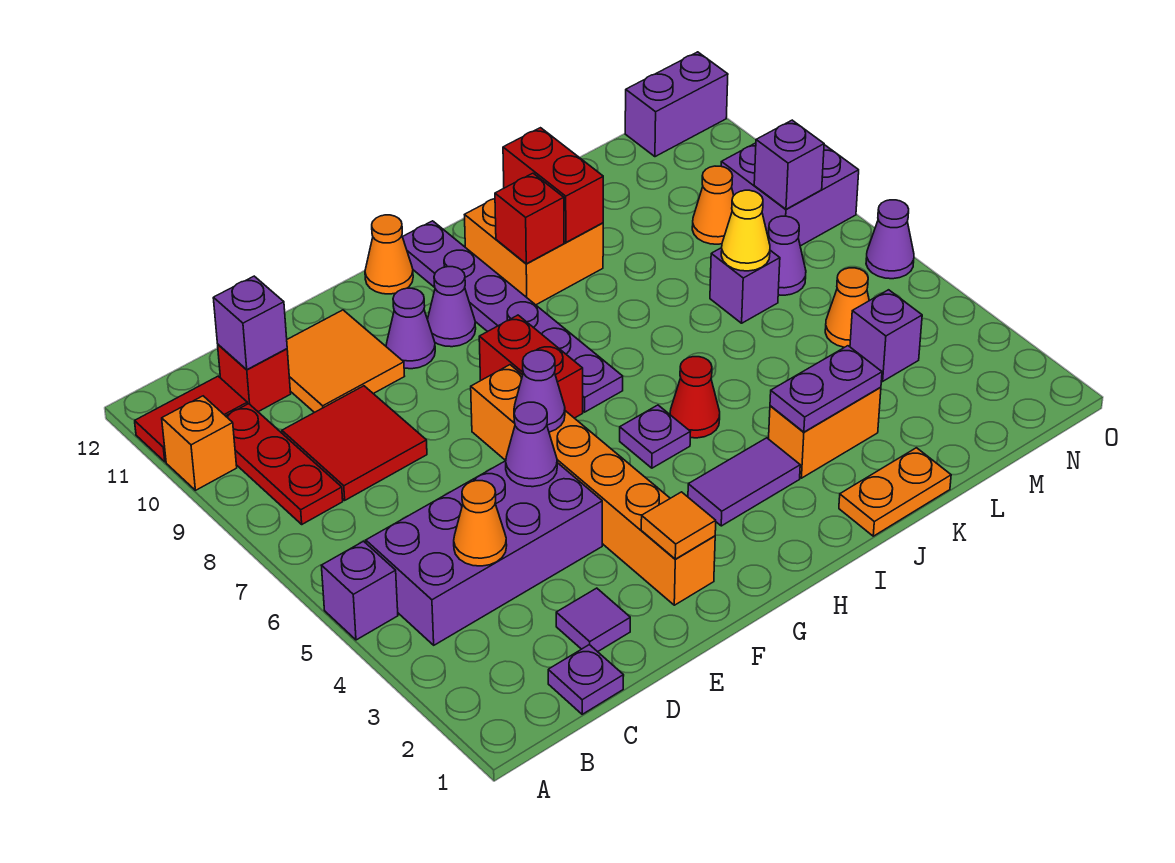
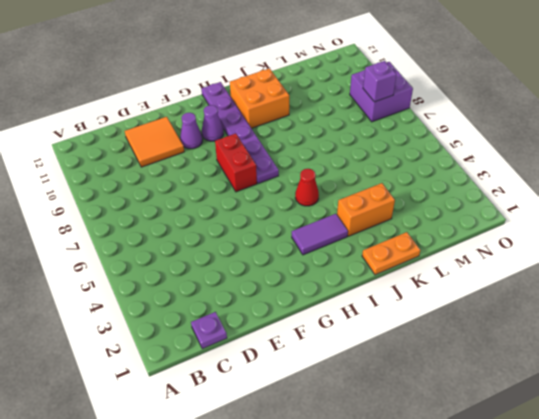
none -> purple brick A5 level 1
none -> orange brick A10 level 1
none -> red tile A11:B11 level 1
none -> purple brick B4:E5 level 1

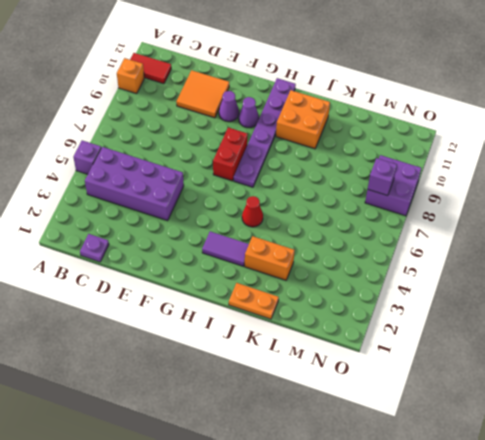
none -> red plate B8:B10 level 1
none -> red tile C8:D9 level 1
none -> red brick C11 level 1
none -> purple tile D2 level 1

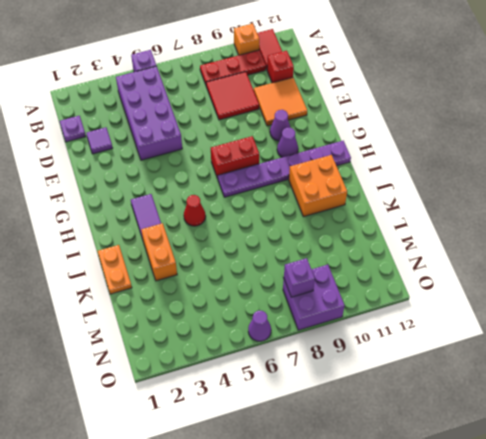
none -> orange brick F2:F7 level 1
none -> orange cone G12 level 1
none -> purple plate H5 level 1
none -> purple brick L7 level 1

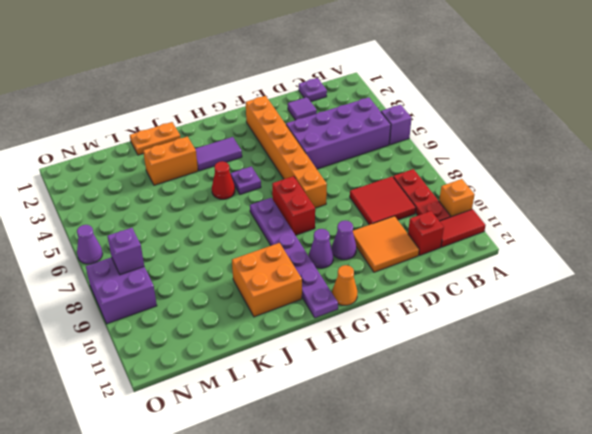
none -> purple brick L7 level 1
none -> purple brick M4 level 1
none -> orange cone M5 level 1
none -> purple cone M7 level 1

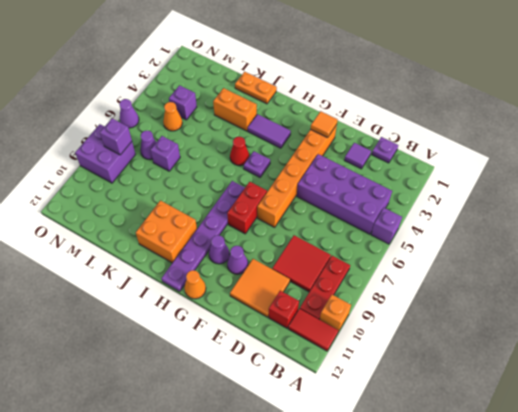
none -> orange cone M9 level 1
none -> purple brick N12:O12 level 1
none -> orange cone C4 level 2
none -> purple brick C11 level 2

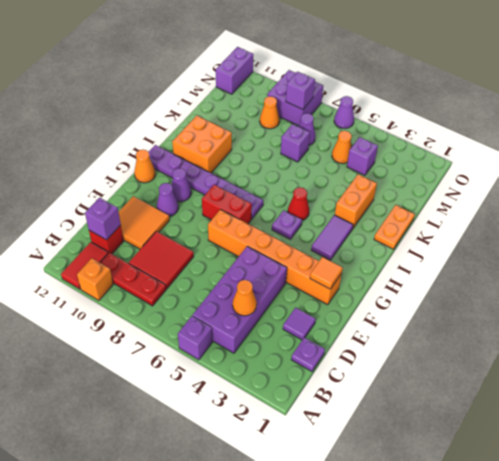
none -> purple cone E5 level 2
none -> purple cone F6 level 2
none -> red brick I10 level 2
none -> purple plate J3:K3 level 2

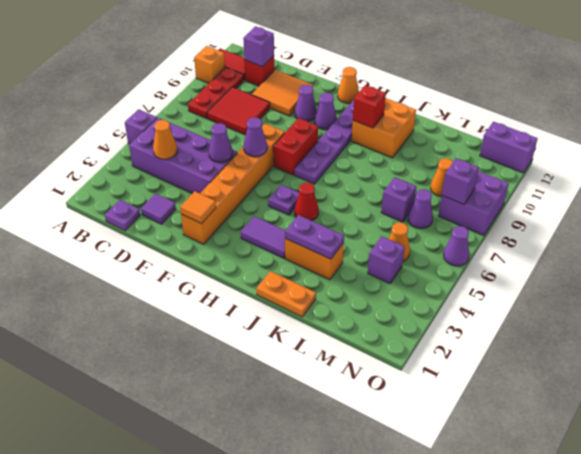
none -> red brick J10:J11 level 2
none -> yellow cone L7 level 2

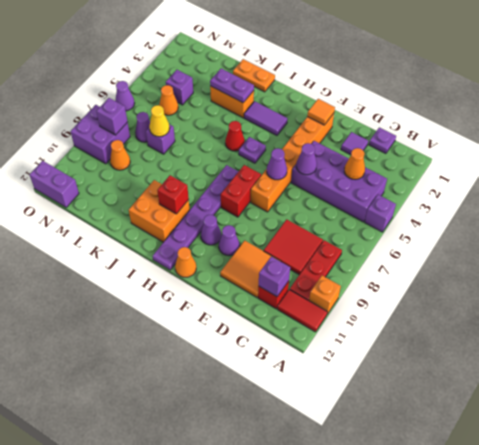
none -> red brick J10:J11 level 2

